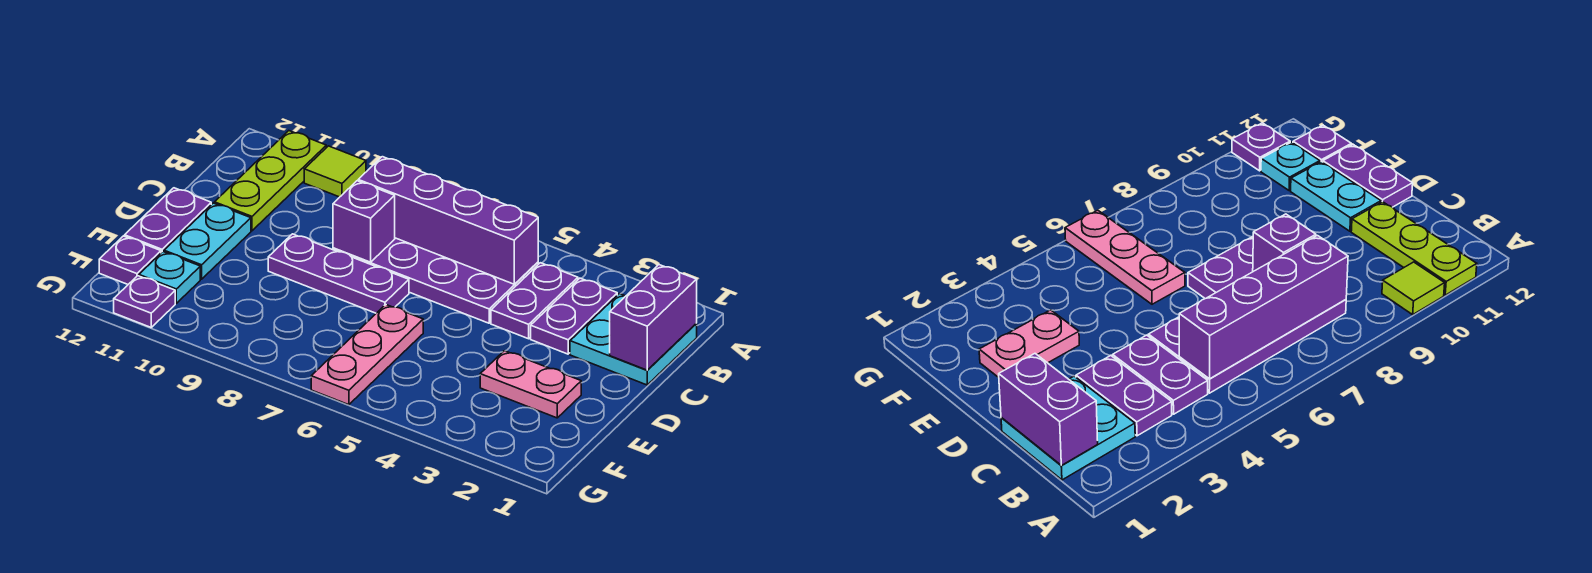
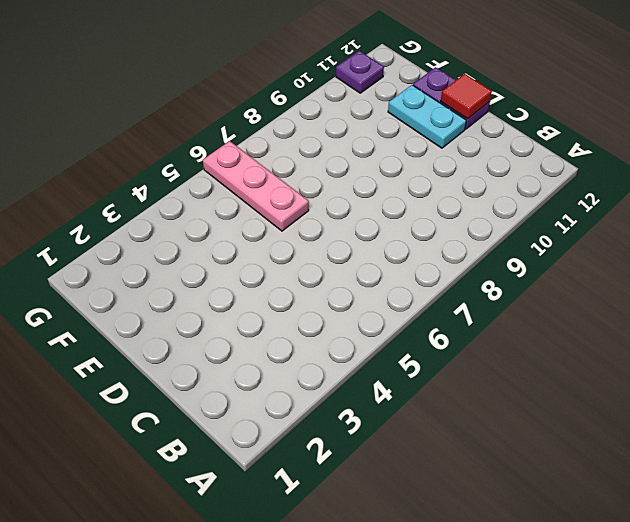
red tile D12 level 2 -> none
none -> lime tile A10 level 1
none -> lime plate A11:C11 level 1
none -> cyan plate B1:C2 level 1

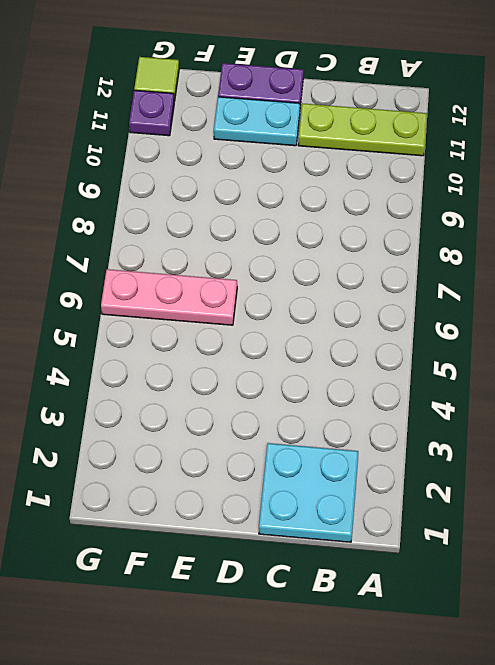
lime tile G12 level 1 -> lime tile A10 level 1
none -> purple plate B3:C3 level 1
none -> purple plate B4:C4 level 1
none -> purple plate B5:C8 level 1

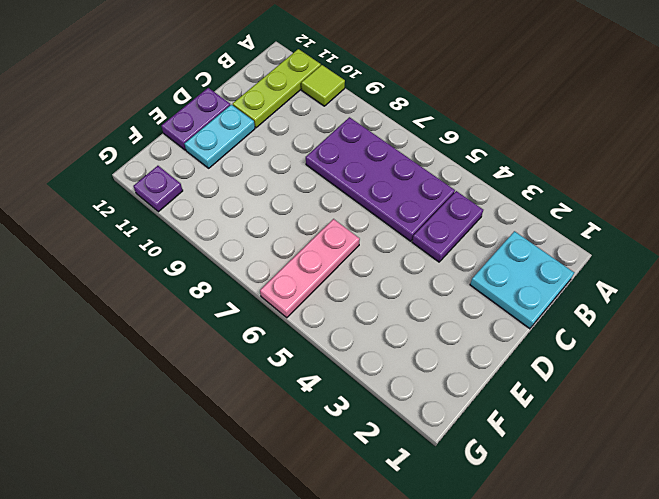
none -> purple plate B3:C3 level 1
none -> purple plate D7:D9 level 1
none -> pink plate E2:E3 level 1

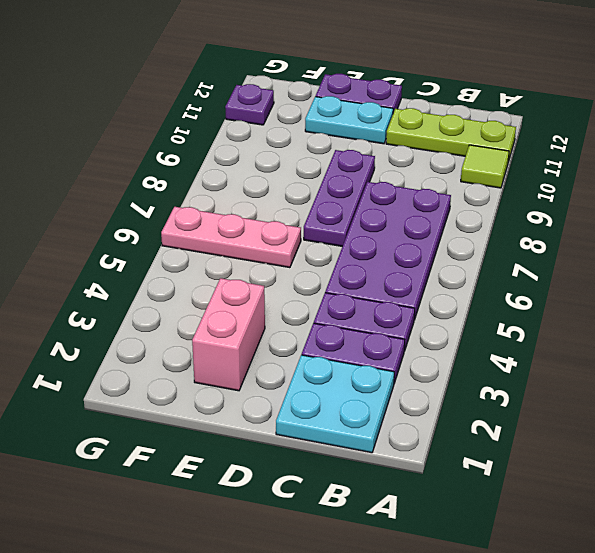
pink brick E2:E3 level 1 -> pink plate E2:E3 level 1
none -> cyan plate F11 level 1
none -> purple plate F12 level 1
none -> purple brick B1:C1 level 2

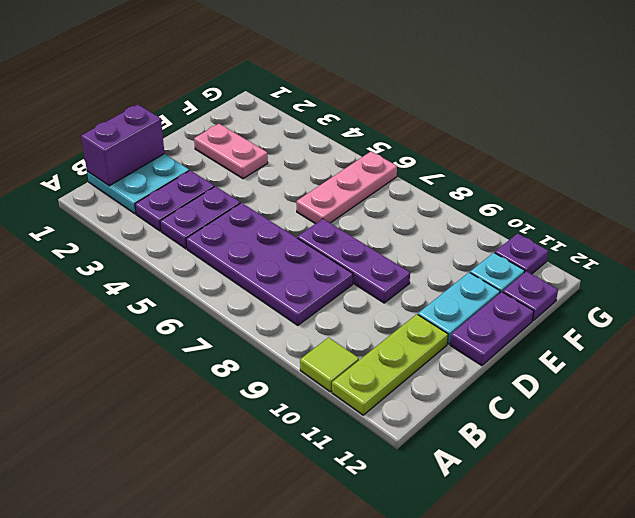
none -> purple brick B5:B8 level 2
none -> purple brick C8 level 2

